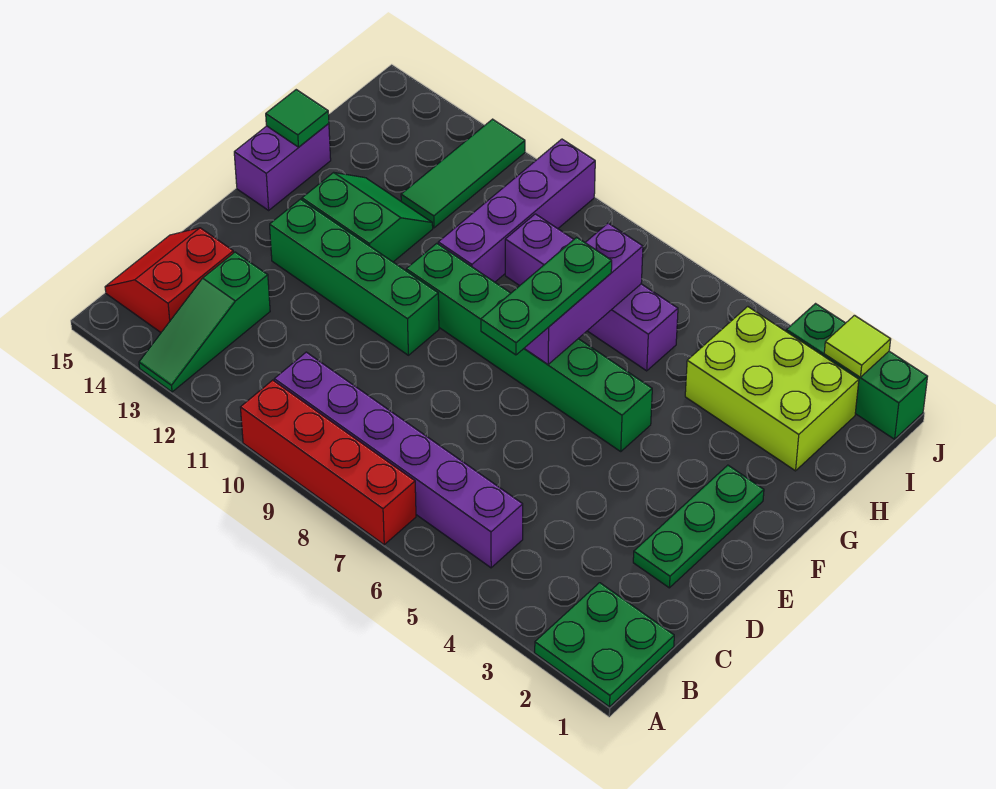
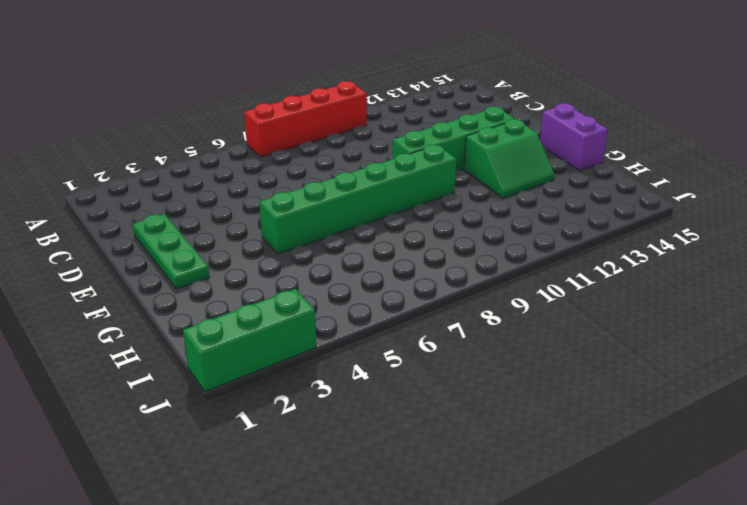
none -> green plate A1:B2 level 1
none -> green slope A13:C13 level 1 top C
none -> purple brick B5:B10 level 1

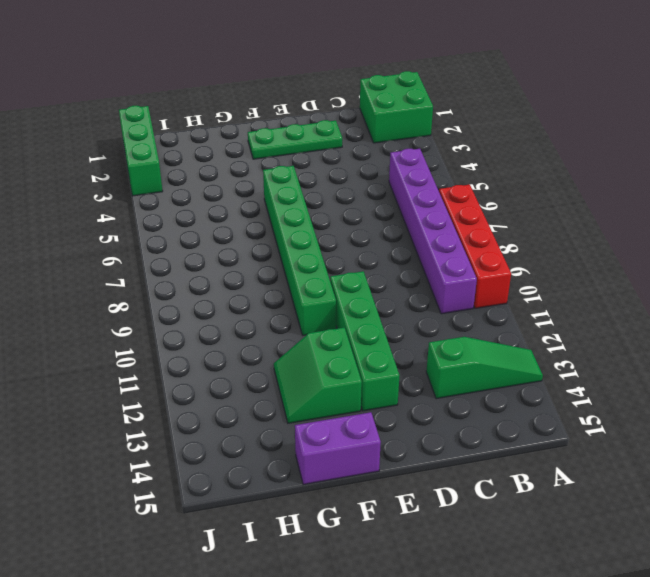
green brick A1:B2 level 1 -> green plate A1:B2 level 1
none -> red slope B14:C15 level 1 top 14
none -> purple brick G10:J10 level 1
none -> lime brick H2:I4 level 1

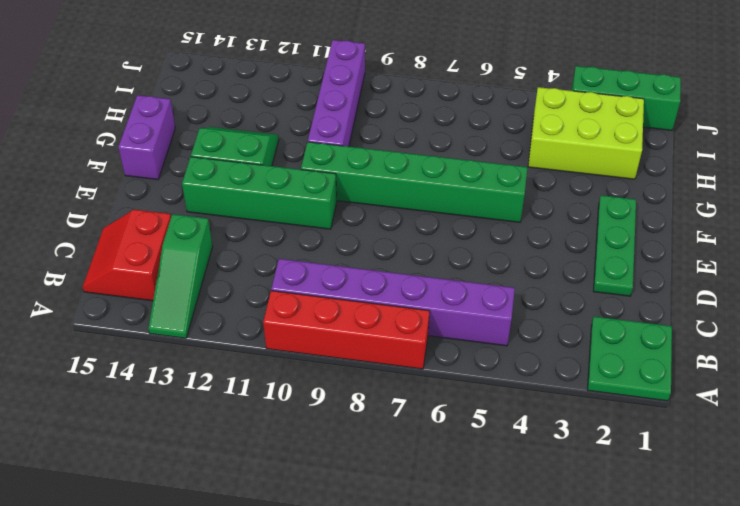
none -> purple brick H6:H9 level 1
none -> green tile H12:J12 level 1
none -> purple brick F7:H7 level 2

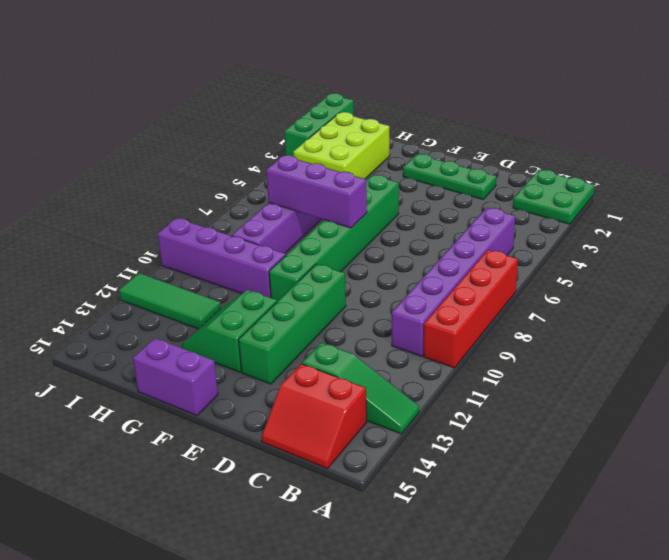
none -> green tile G15 level 2
none -> lime tile J2 level 2
none -> green plate E7:G7 level 3

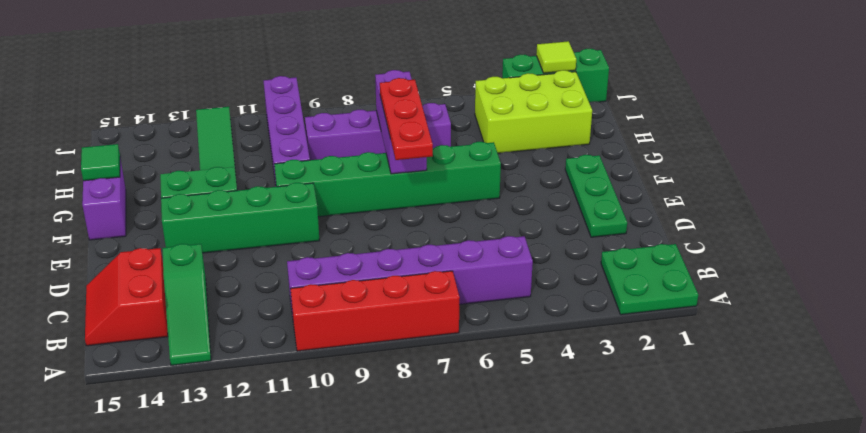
red plate E7:G7 level 3 -> green plate E7:G7 level 3

